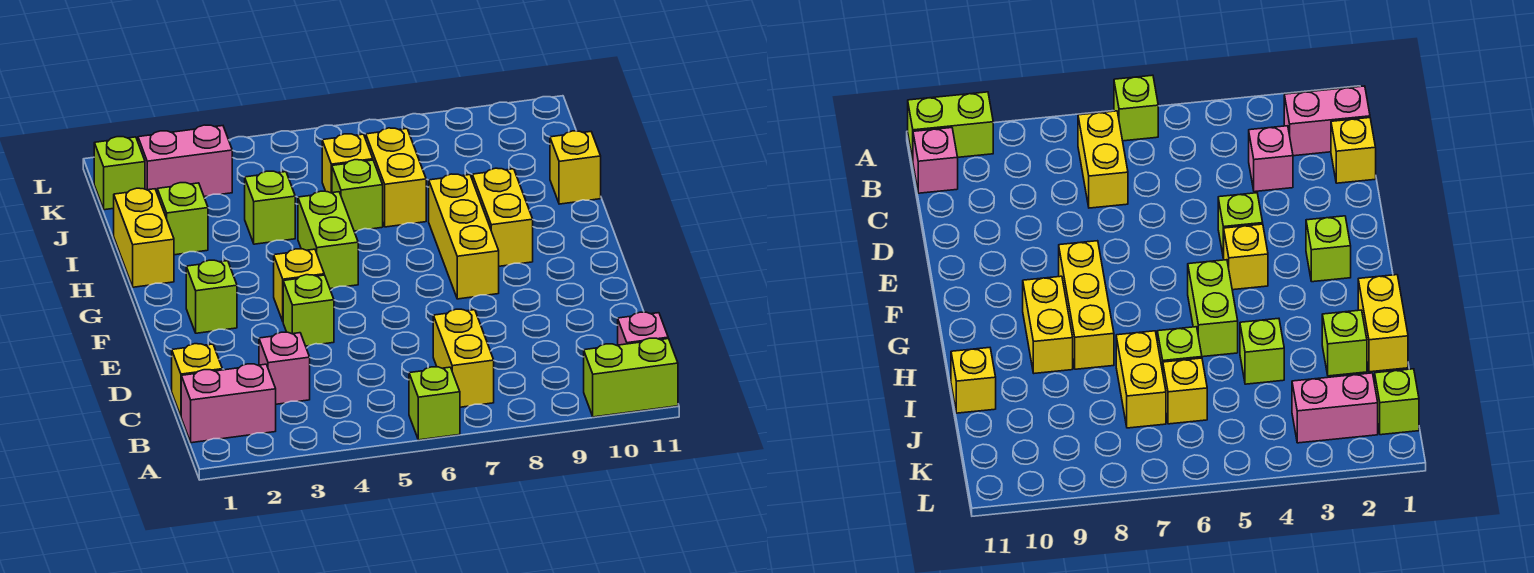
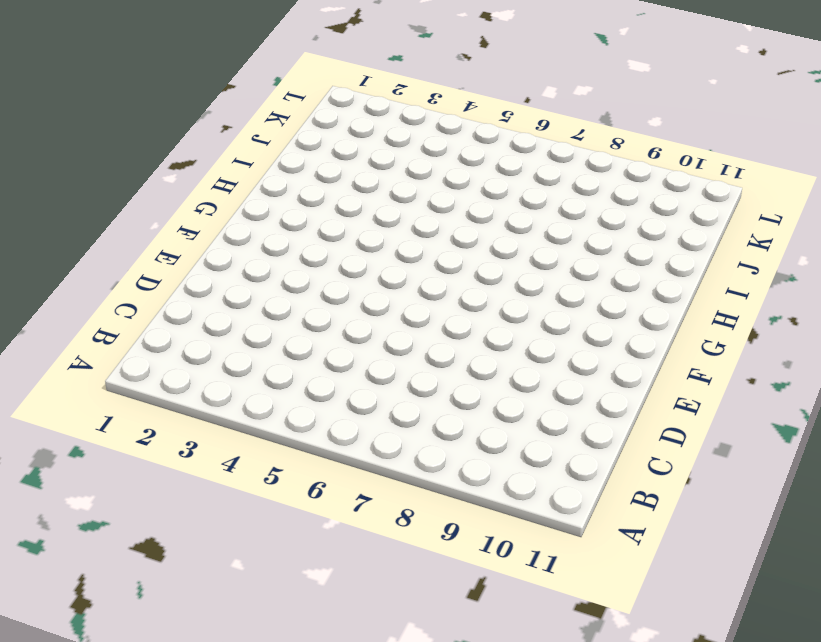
none -> lime brick A6 level 1
none -> lime brick A10:A11 level 1
none -> pink brick B1:B2 level 1

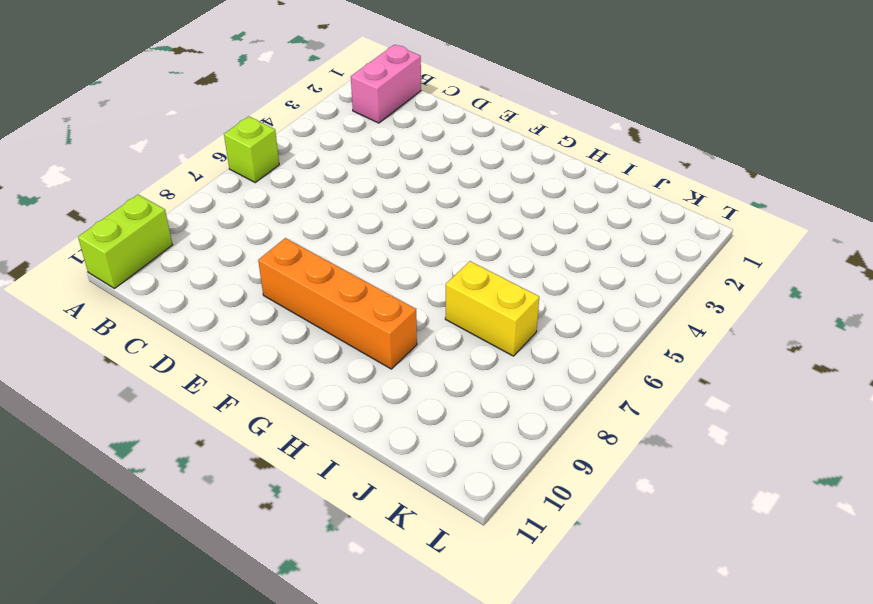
orange brick E9:H9 level 1 -> yellow brick G9:H9 level 1
none -> yellow brick B7:C7 level 1
none -> pink brick B11 level 1
none -> yellow brick C1 level 1

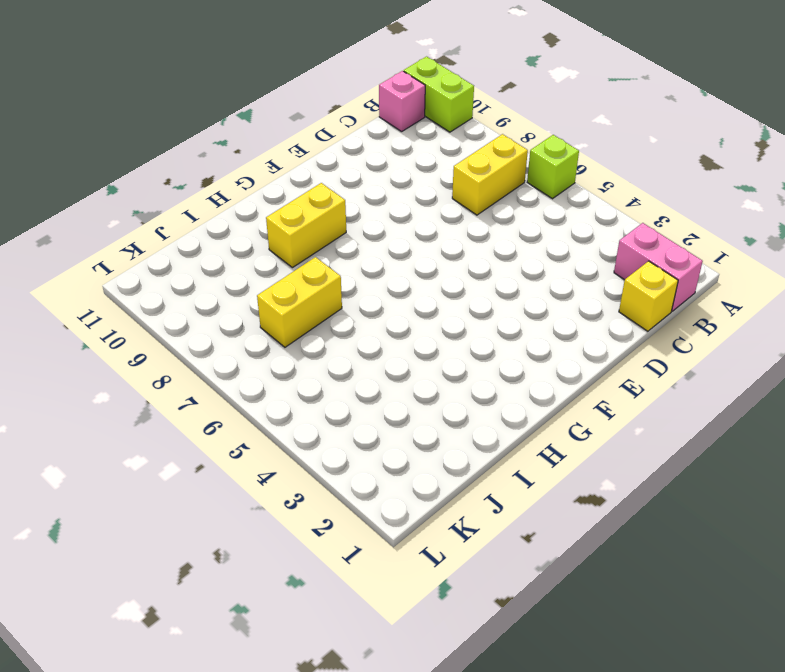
none -> pink brick C3 level 1
none -> lime brick E4 level 1
none -> lime brick F2 level 1

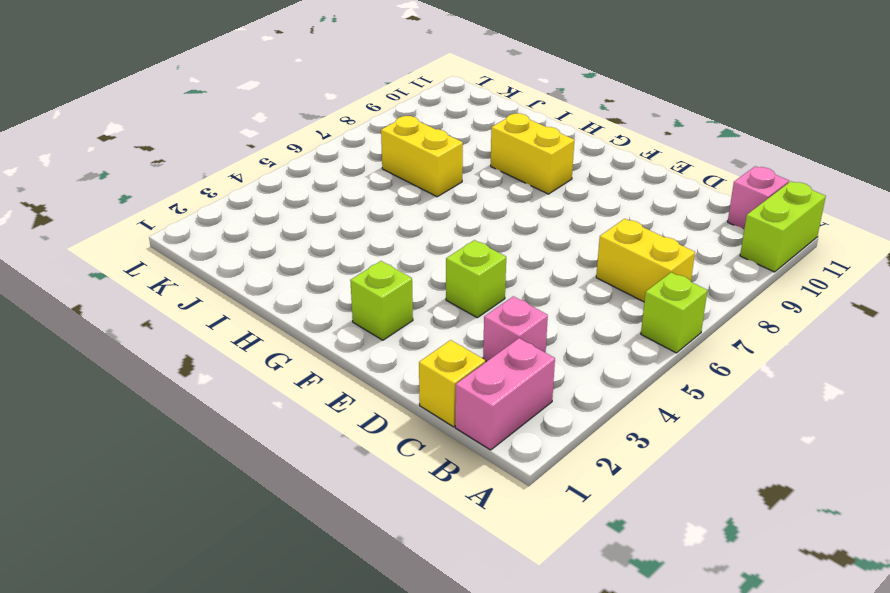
none -> yellow brick F4 level 1
none -> yellow brick F8:H8 level 1
none -> lime brick G5:H5 level 1

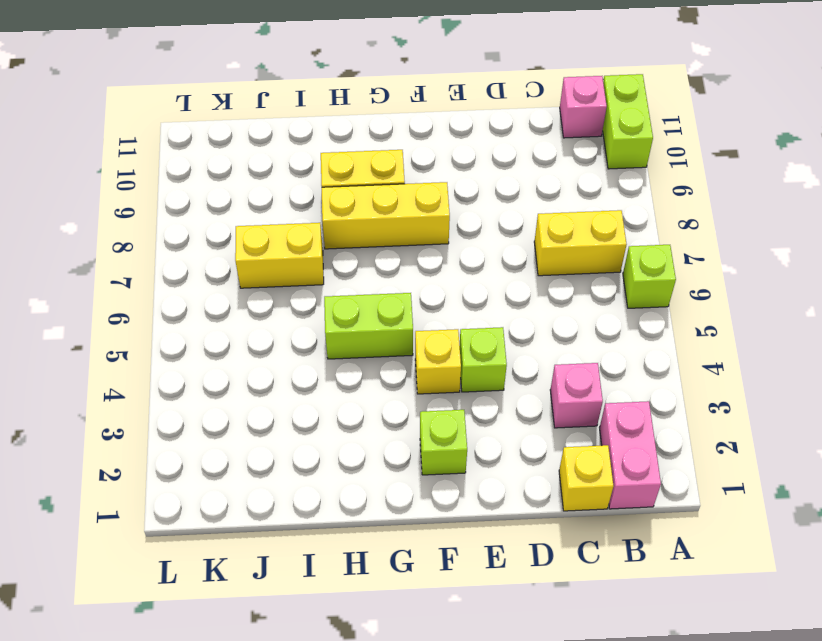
none -> yellow brick H1:I1 level 1
none -> lime brick I2 level 1
none -> lime brick I4 level 1

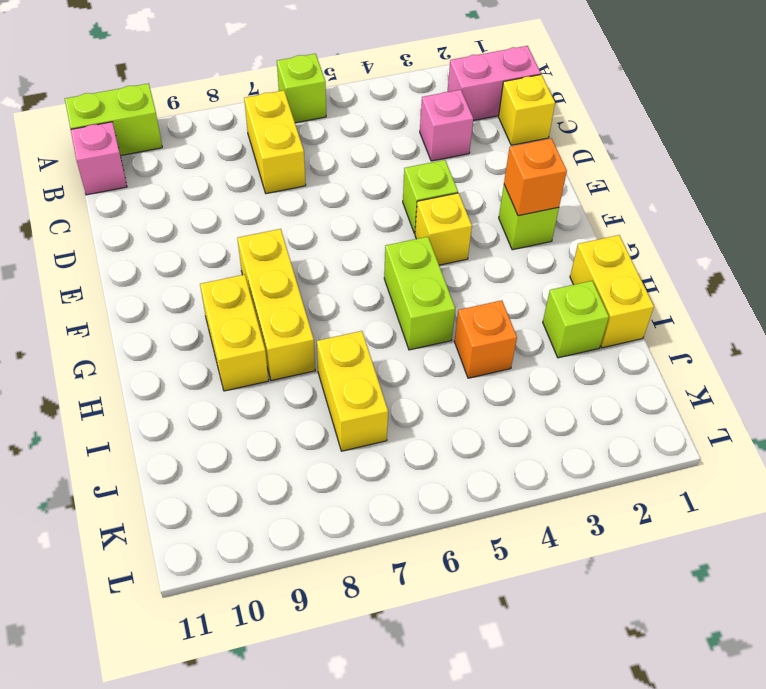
orange brick F2 level 2 -> none
orange brick I4 level 1 -> lime brick I4 level 1
none -> lime brick I6 level 1
none -> yellow brick I11 level 1
none -> yellow brick J6 level 1

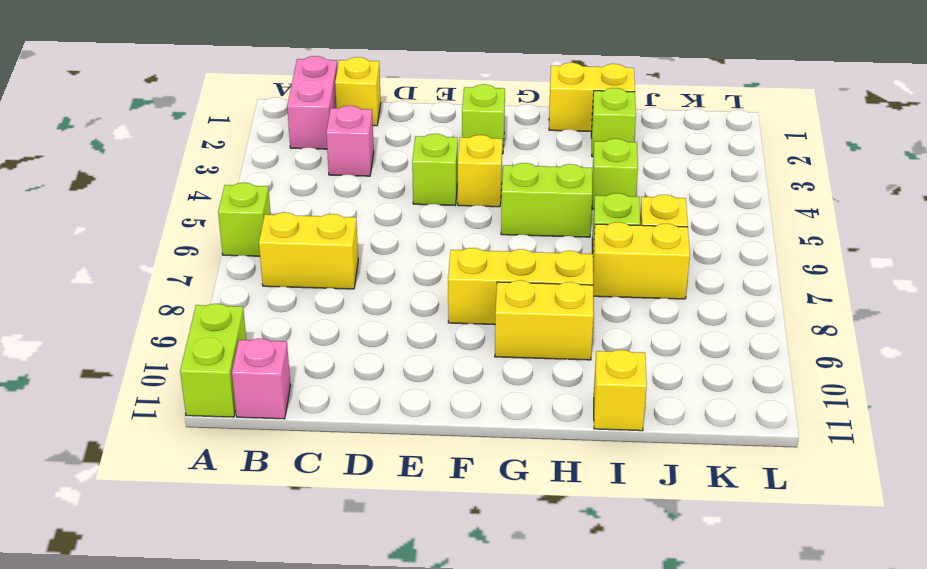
none -> lime brick K1 level 1
none -> pink brick K2:K3 level 1

